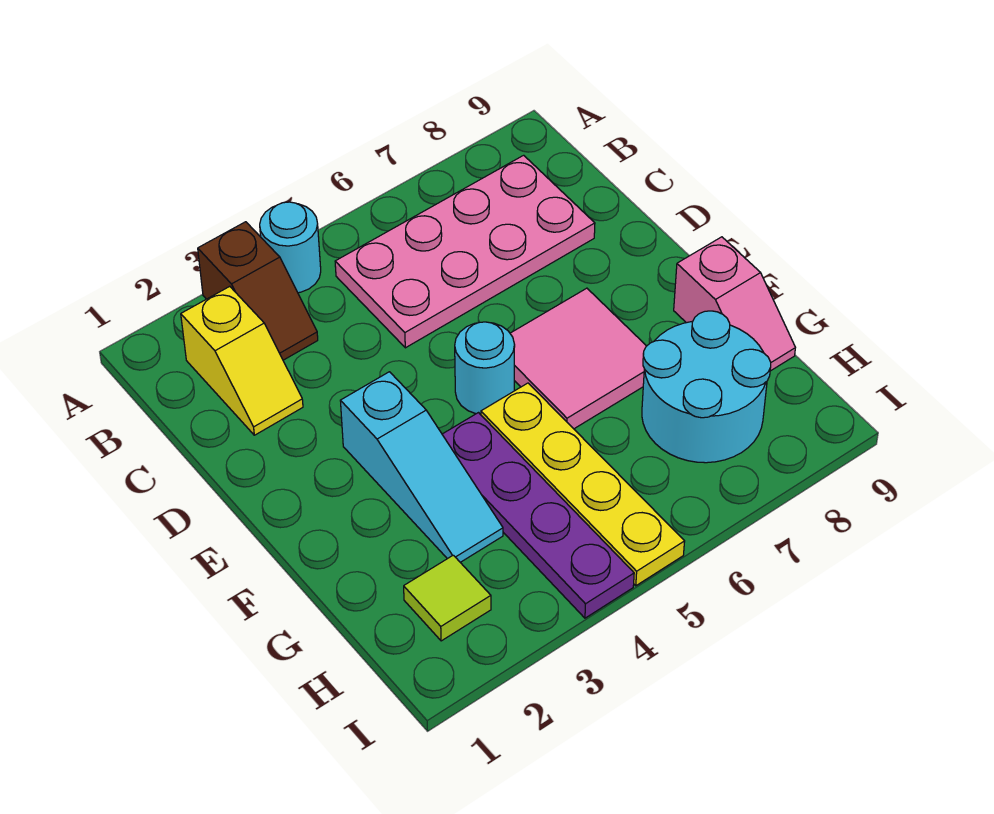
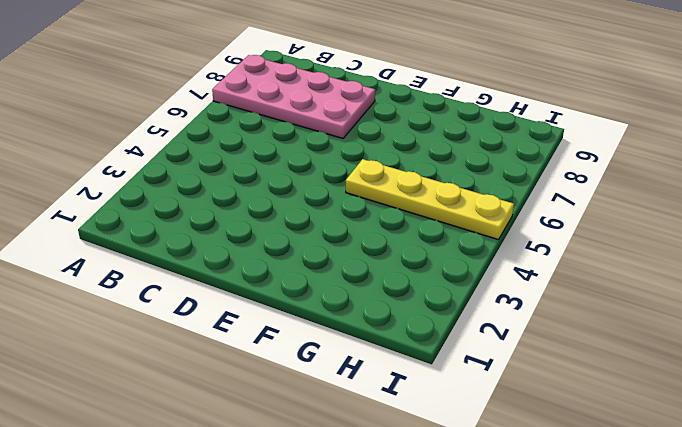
pink plate A7:D8 level 1 -> pink plate B5:C8 level 1
none -> brown slope A3:B3 level 1 top A
none -> cyan round brick A4 level 1
none -> yellow slope B2:C2 level 1 top B

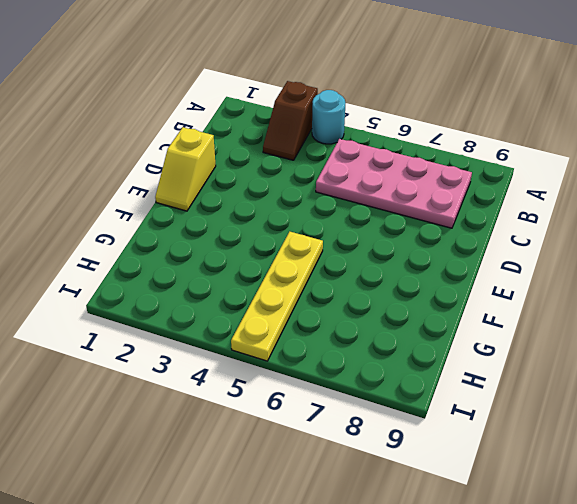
yellow slope D1:E1 level 1 top D -> yellow slope B2:C2 level 1 top B
none -> cyan slope E3:G3 level 1 top E
none -> cyan round brick E5 level 1
none -> pink tile E6:F7 level 1

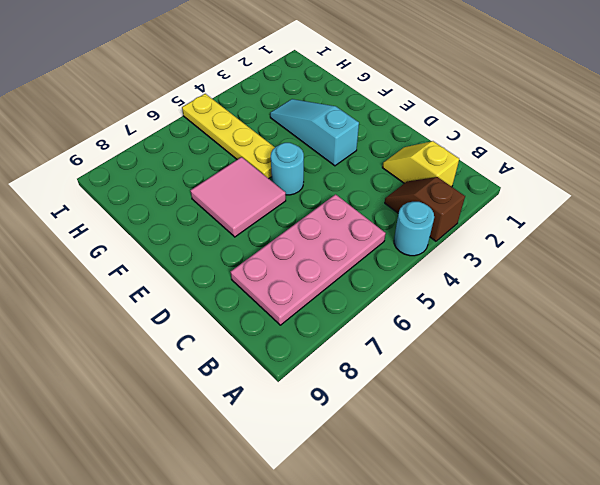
none -> purple plate F4:I4 level 1
none -> pink slope F9:G9 level 1 top F
none -> cyan round brick G7:H8 level 1

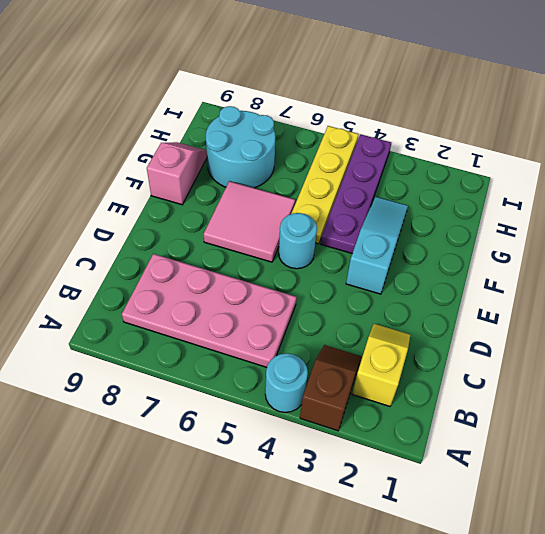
none -> lime tile H2 level 1

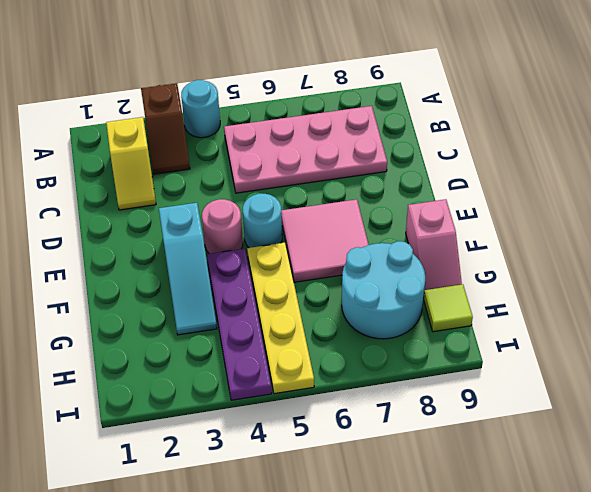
pink round brick E4 level 1 -> none
lime tile H9 level 1 -> lime tile H2 level 1

